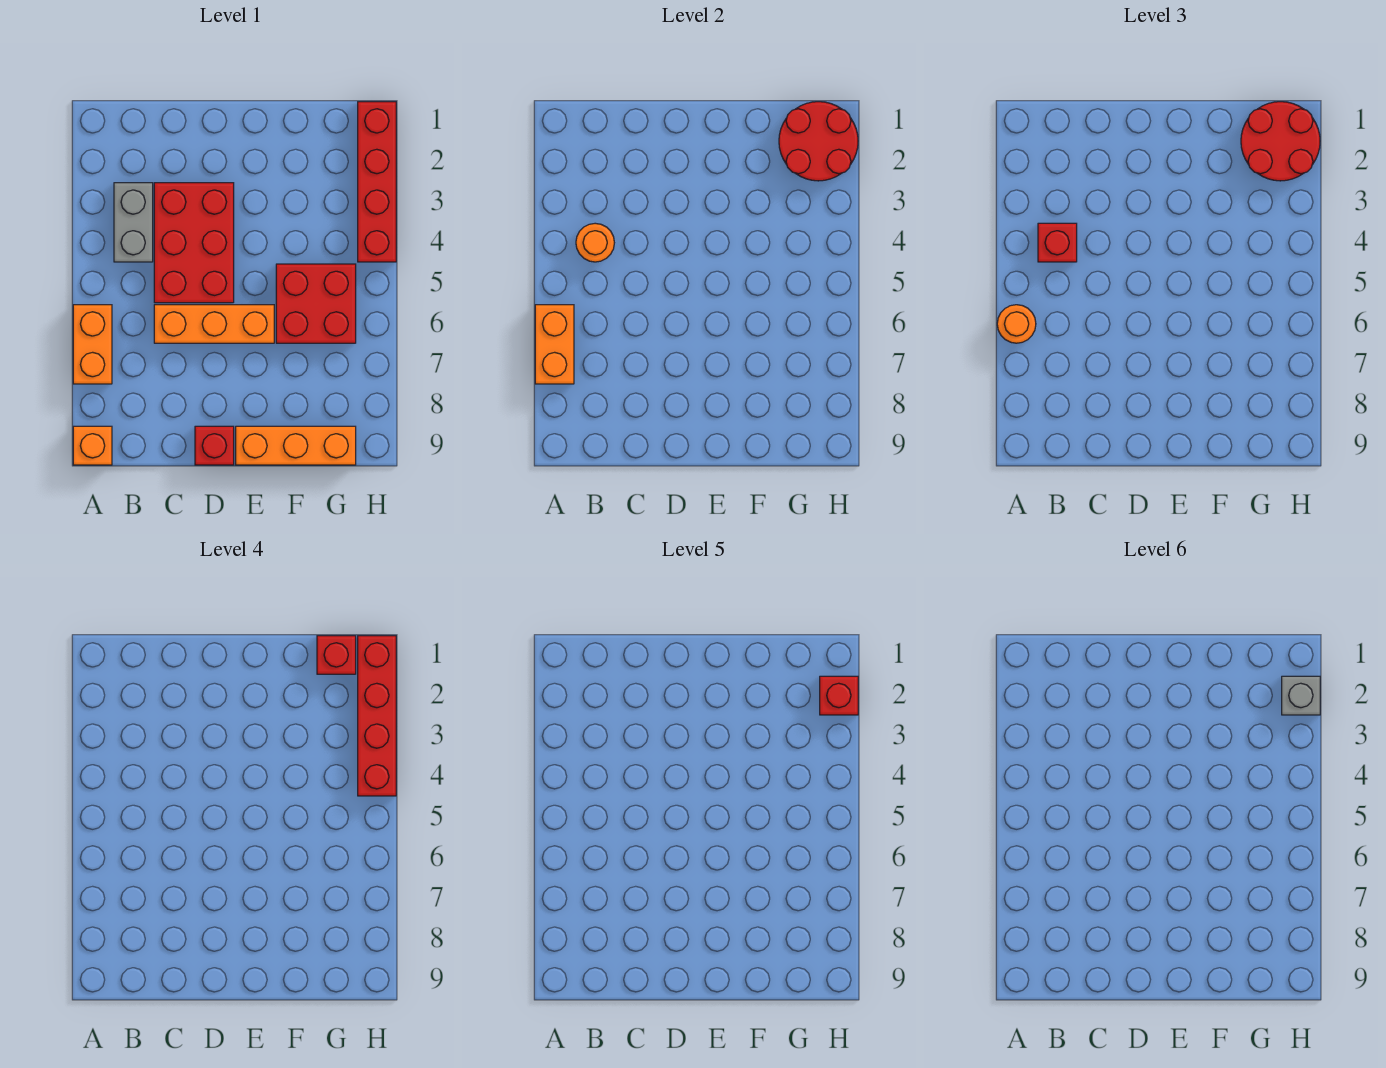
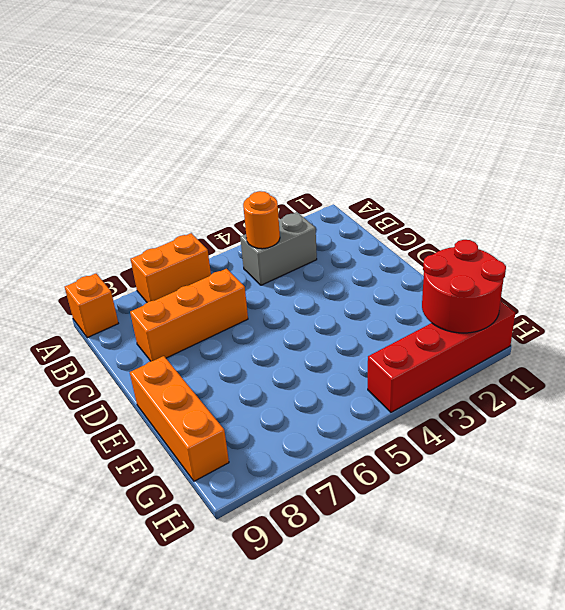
orange brick C6:C8 level 1 -> orange brick C6:E6 level 1
none -> red brick C3:D5 level 1
none -> red brick D9 level 1
none -> red brick F5:G6 level 1

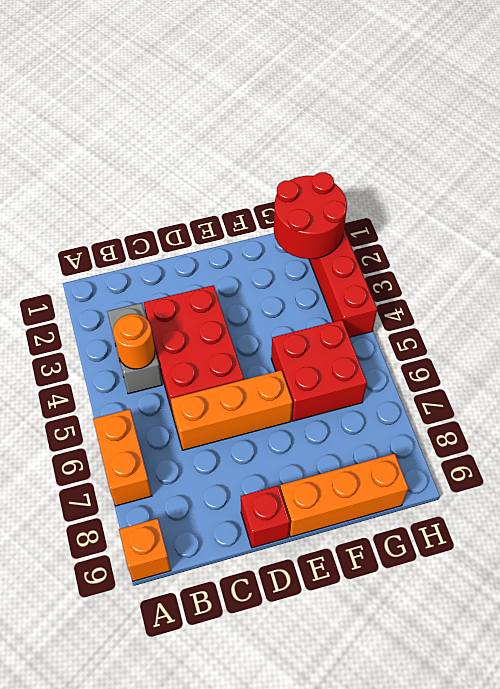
none -> orange brick A6:A7 level 2
none -> orange round brick A6 level 3
none -> red brick B4 level 3

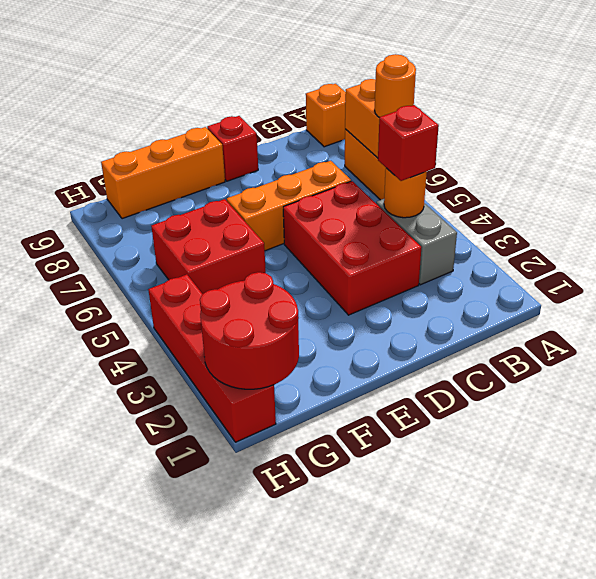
none -> red round brick G1:H2 level 3
none -> red brick G1 level 4
none -> red brick H1:H4 level 4

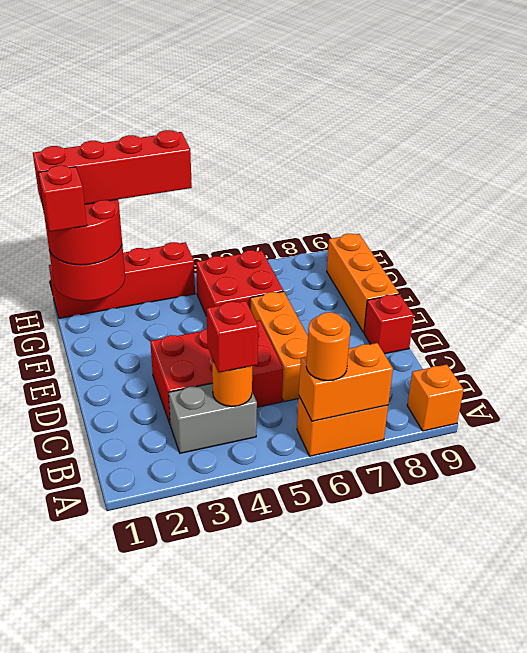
none -> red brick H2 level 5
none -> grey brick H2 level 6

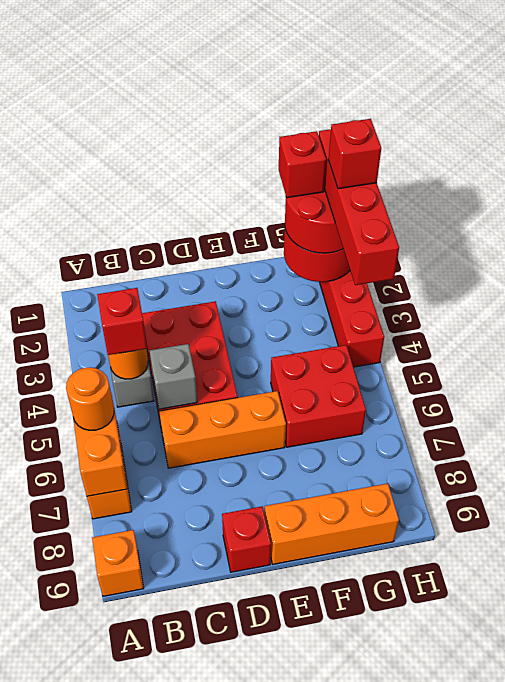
grey brick C5 level 2 -> grey brick H2 level 6

